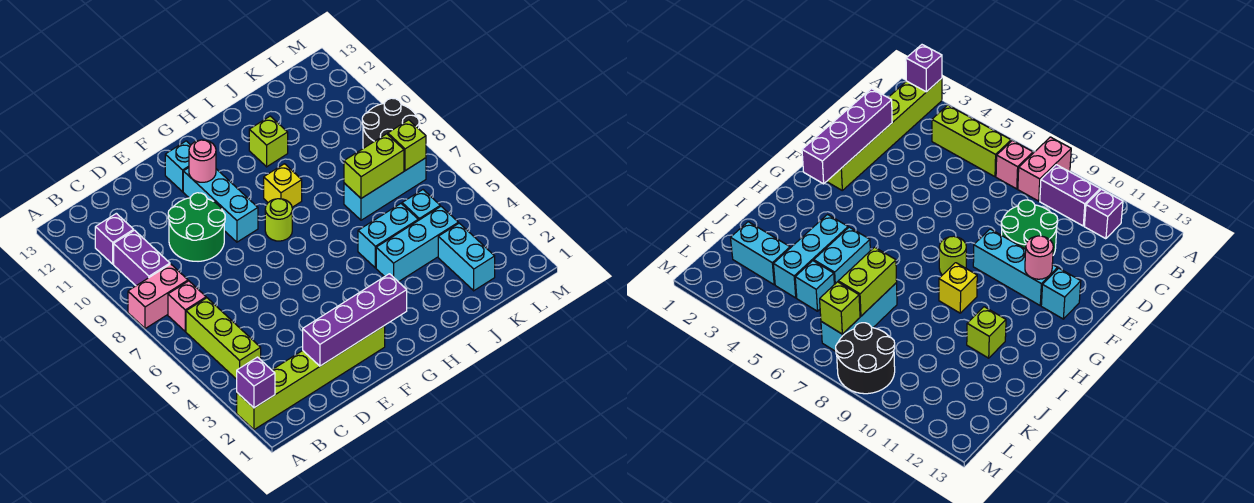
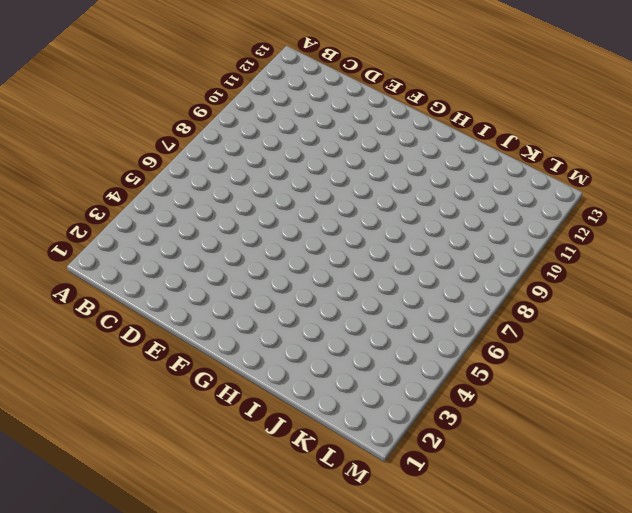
none -> lime brick A2:F2 level 1
none -> pink brick A8:B8 level 1
none -> lime brick B4:B6 level 1

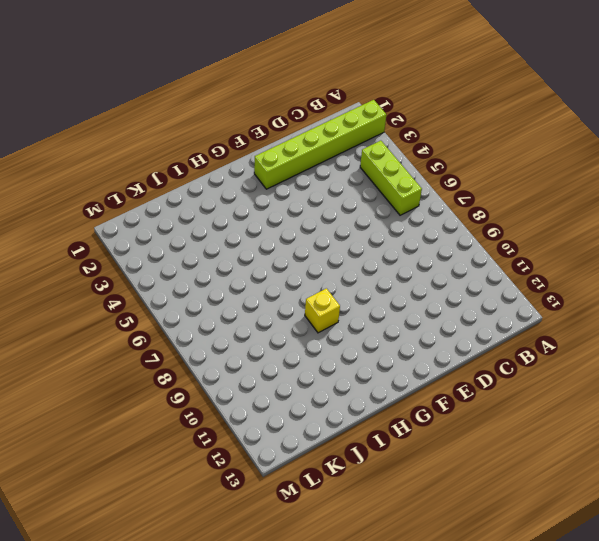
none -> pink brick A8:B8 level 1
none -> pink brick B7 level 1
none -> purple brick B9:B10 level 1

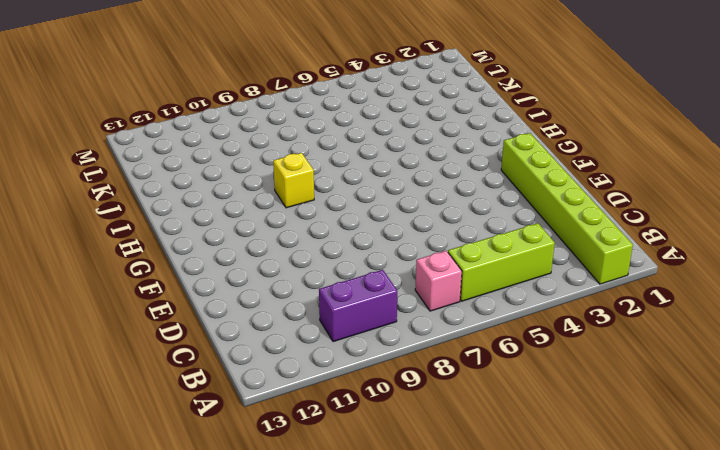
none -> pink brick A8:B8 level 1
none -> purple brick B11 level 1
none -> green round brick D9:E10 level 1

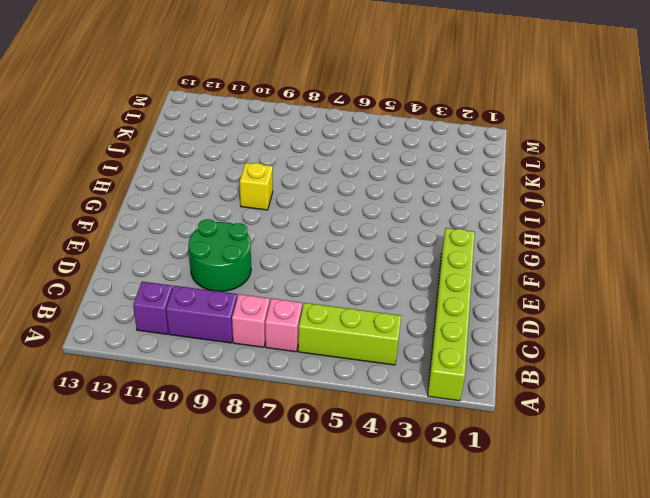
pink brick B8 level 1 -> pink brick A8:B8 level 1
none -> cyan brick F9:F11 level 1
none -> cyan brick F12 level 1
none -> lime round brick G8 level 1

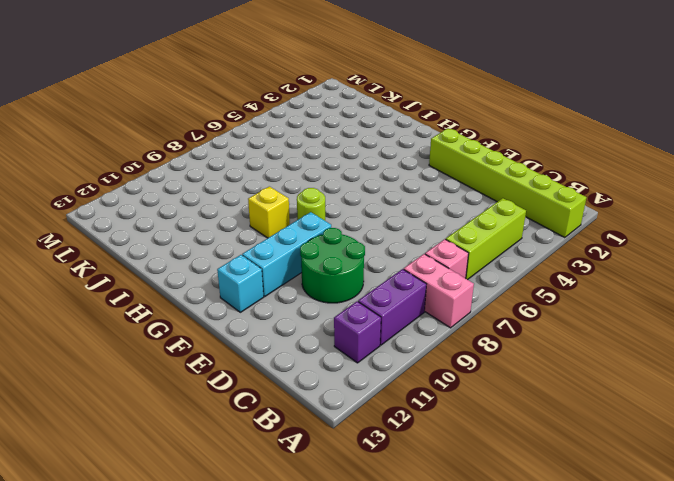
none -> cyan brick I4:K4 level 1
none -> cyan brick I5:J5 level 1
none -> lime brick I11 level 1

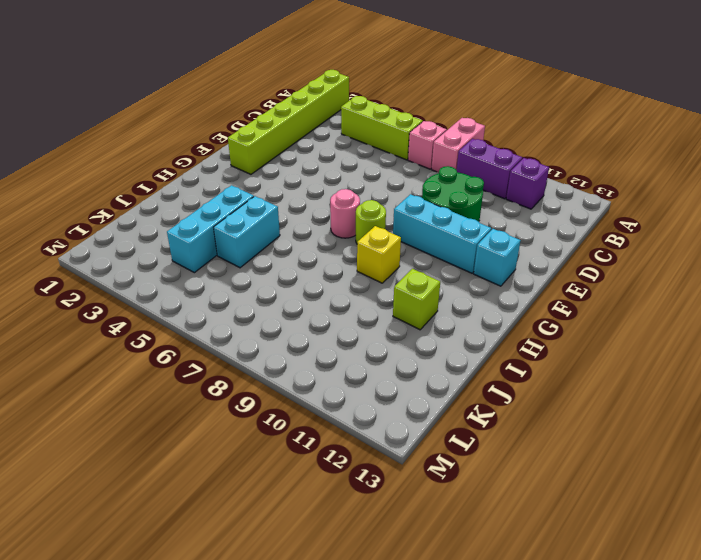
pink round brick G7 level 1 -> pink round brick F11 level 2
none -> cyan brick J7:L7 level 1
none -> cyan brick K2:K3 level 1
none -> cyan brick K5 level 1

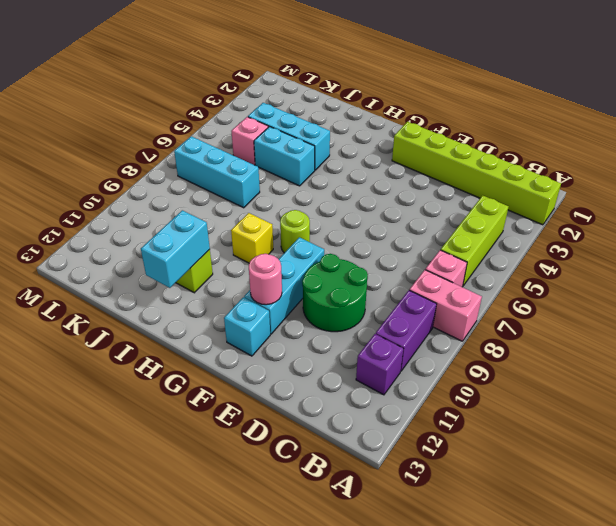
cyan brick I11:I12 level 2 -> cyan brick K2:K3 level 1
pink brick K5 level 1 -> cyan brick K5 level 1
none -> black round brick L8:M9 level 1
none -> purple brick A2 level 2
none -> purple brick D2:G2 level 2

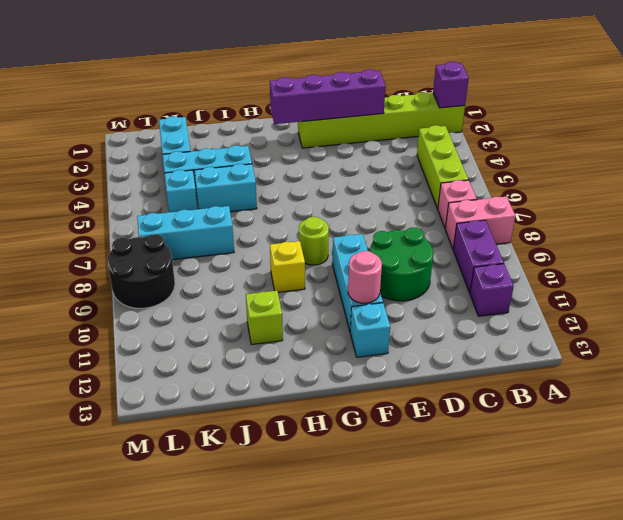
none -> lime brick J7:K7 level 2
none -> lime brick L7 level 2

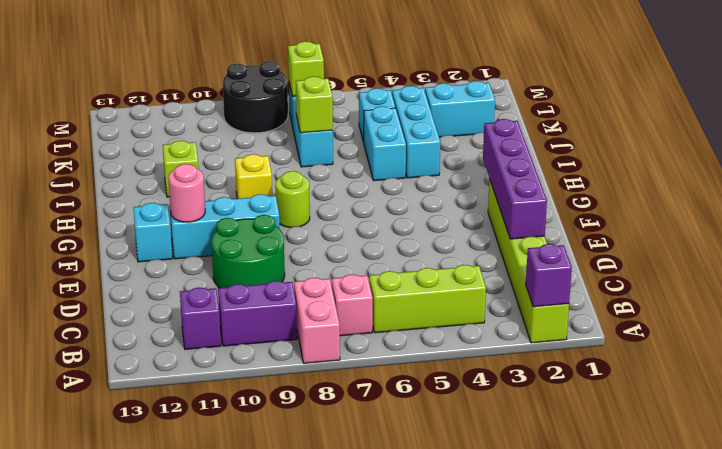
lime brick J7 level 2 -> lime brick J7:K7 level 2

